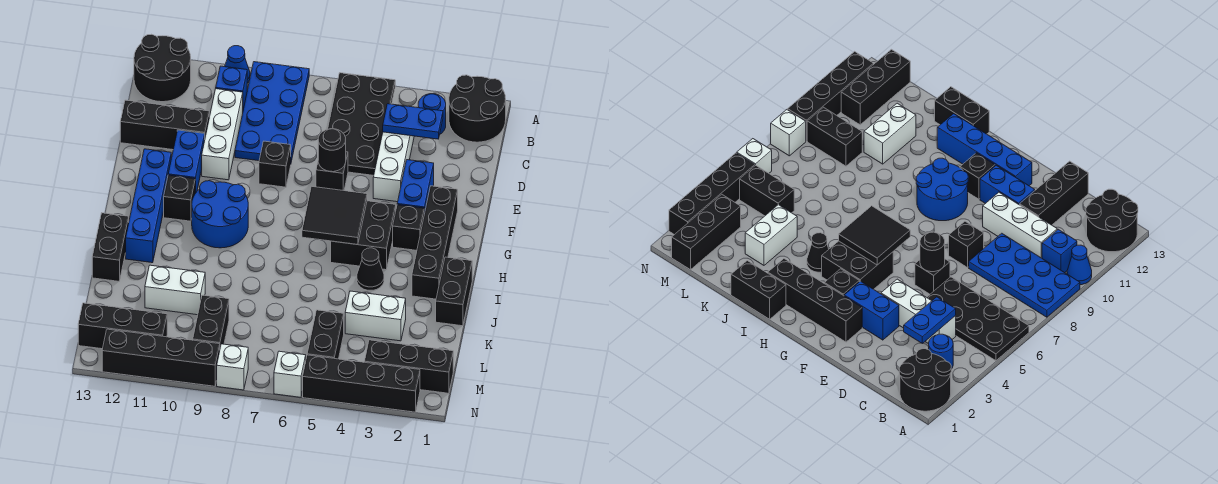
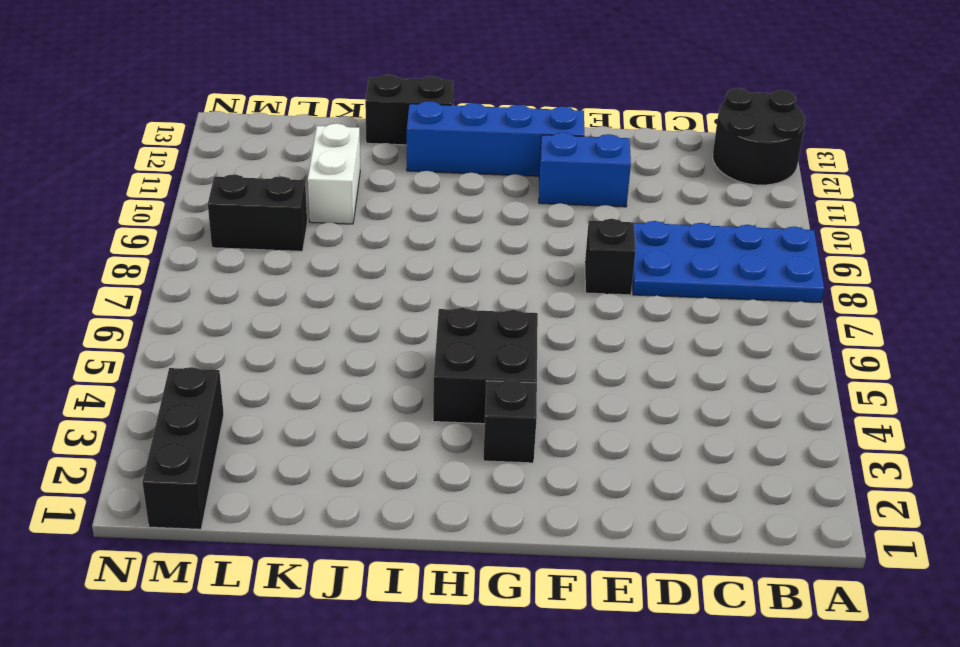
none -> black round brick A1:B2 level 1
none -> black plate A5:D6 level 1
none -> blue cone A10 level 1
none -> blue round brick B3 level 1

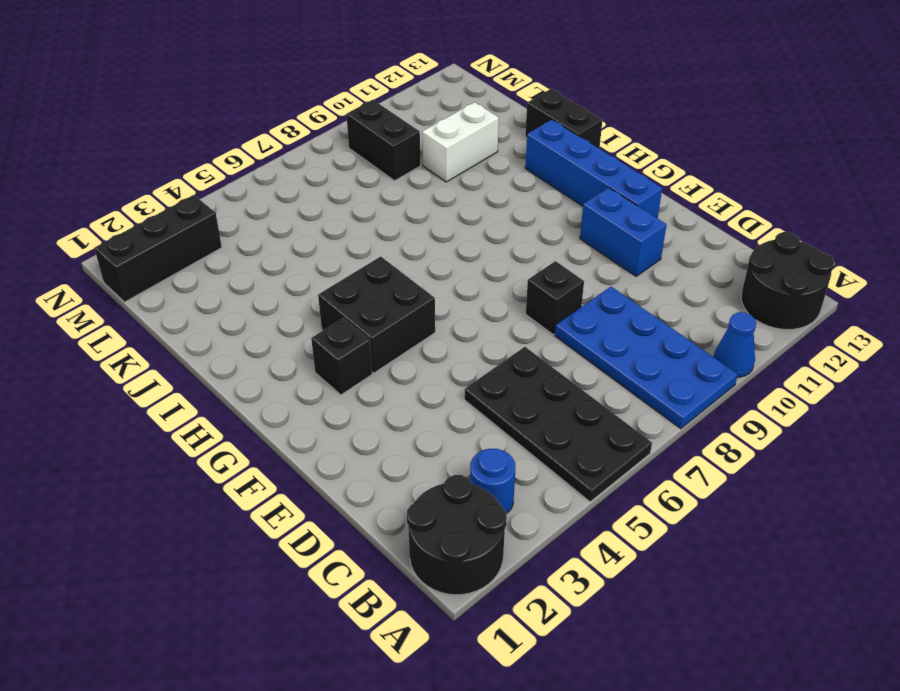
none -> blue brick B10 level 1
none -> white brick C4:E4 level 1
none -> white brick C10:E10 level 1
none -> black brick D11:D13 level 1

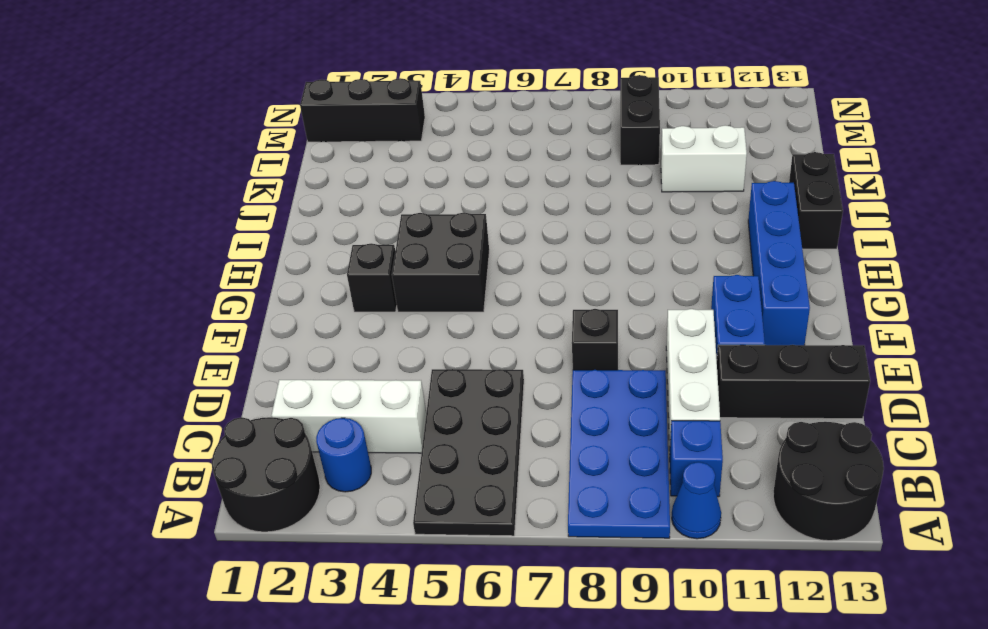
white brick C2:C4 level 1 -> white brick C4:E4 level 1
none -> blue brick E3:F3 level 1
none -> black brick E6 level 1
none -> black brick F2:I2 level 1
none -> blue round brick G9:H10 level 1

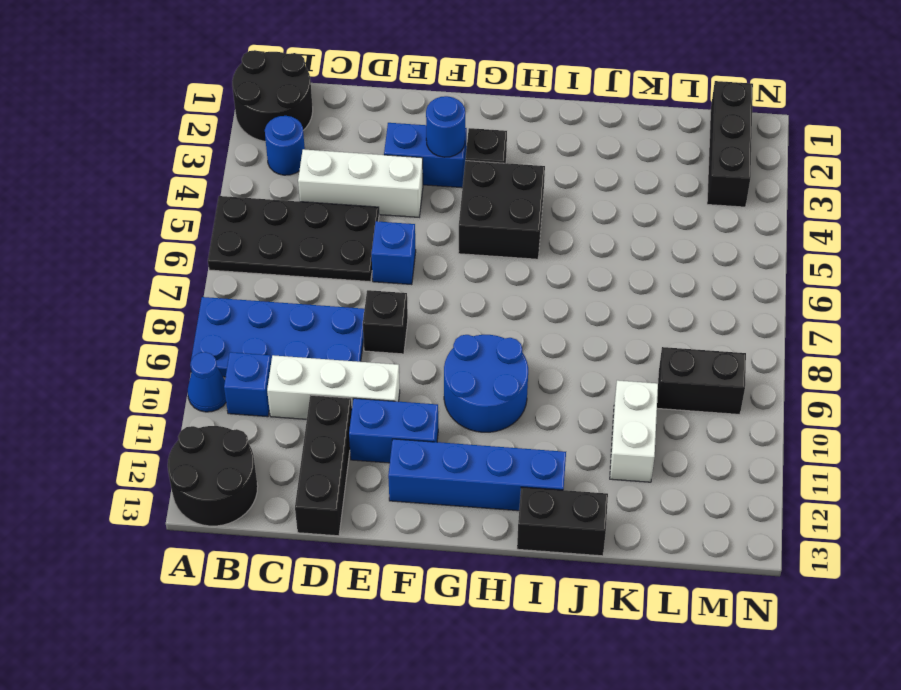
blue brick E6 level 1 -> black brick E6 level 1
blue round brick F3 level 2 -> none
none -> black brick F2:I2 level 1
none -> black brick G11 level 1
none -> black brick I1:J1 level 1
none -> black cone I4 level 1

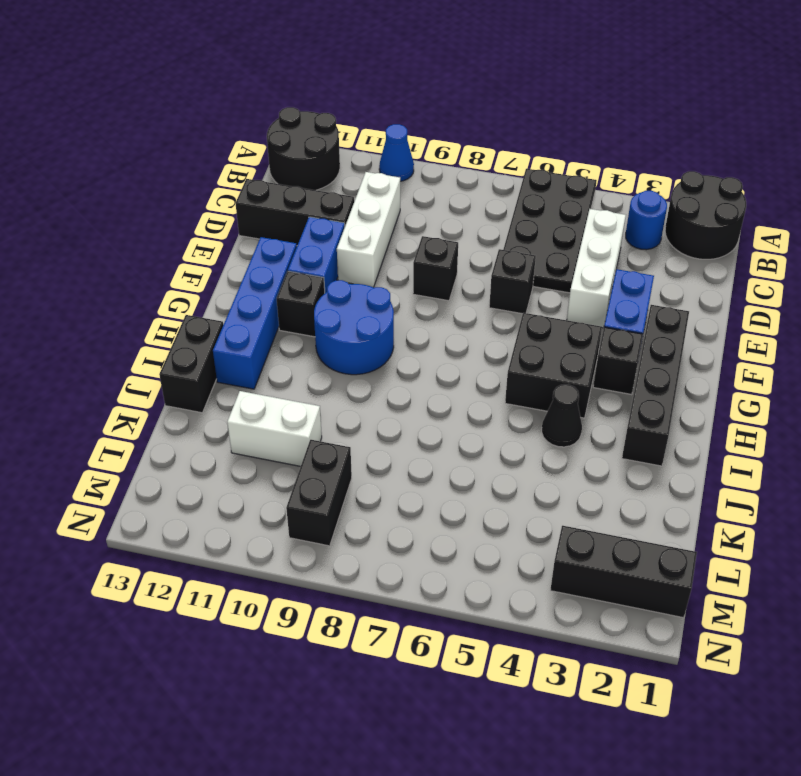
none -> blue plate A8:D9 level 1
none -> blue brick B10 level 1
none -> black brick I1:J1 level 1
none -> white brick K3:K4 level 1

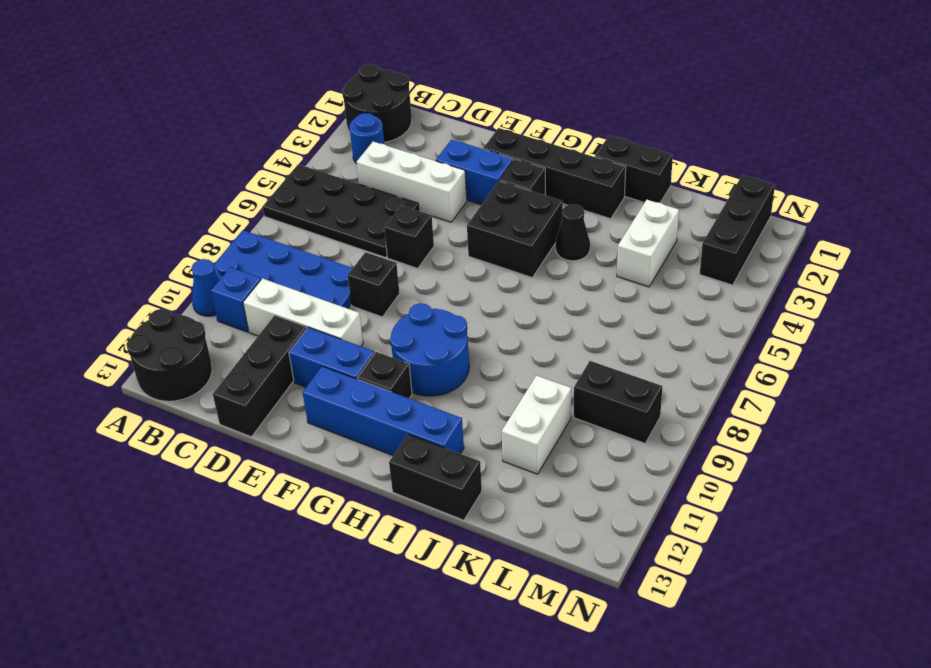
none -> black brick L5:M5 level 1
none -> black brick M11:M13 level 1
none -> black brick N2:N5 level 1
none -> white brick N6 level 1

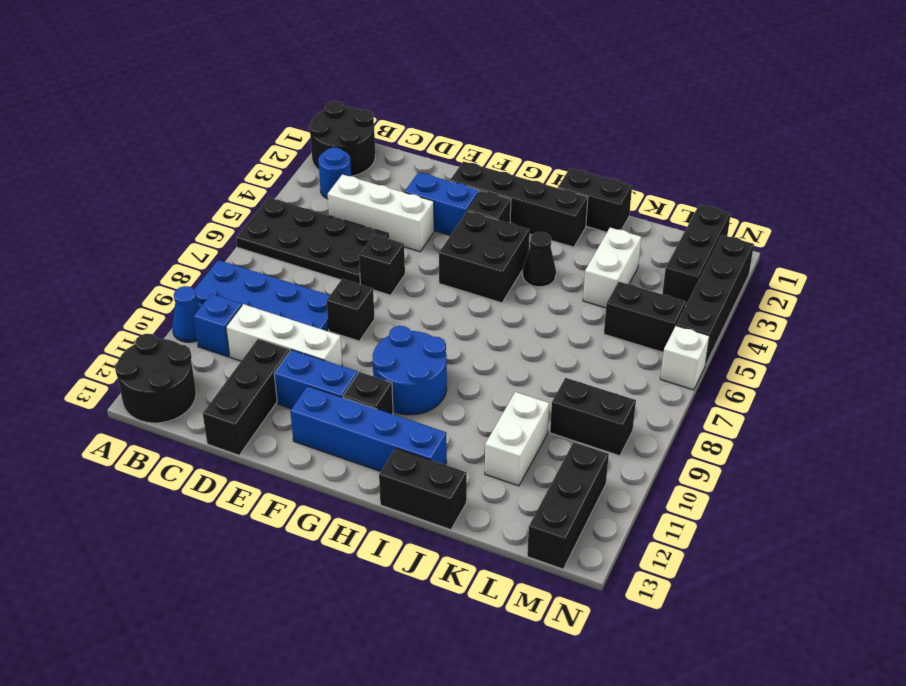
none -> white brick N8 level 1
none -> black brick N9:N12 level 1
none -> blue plate C3:C4 level 2
none -> black round brick E6 level 2

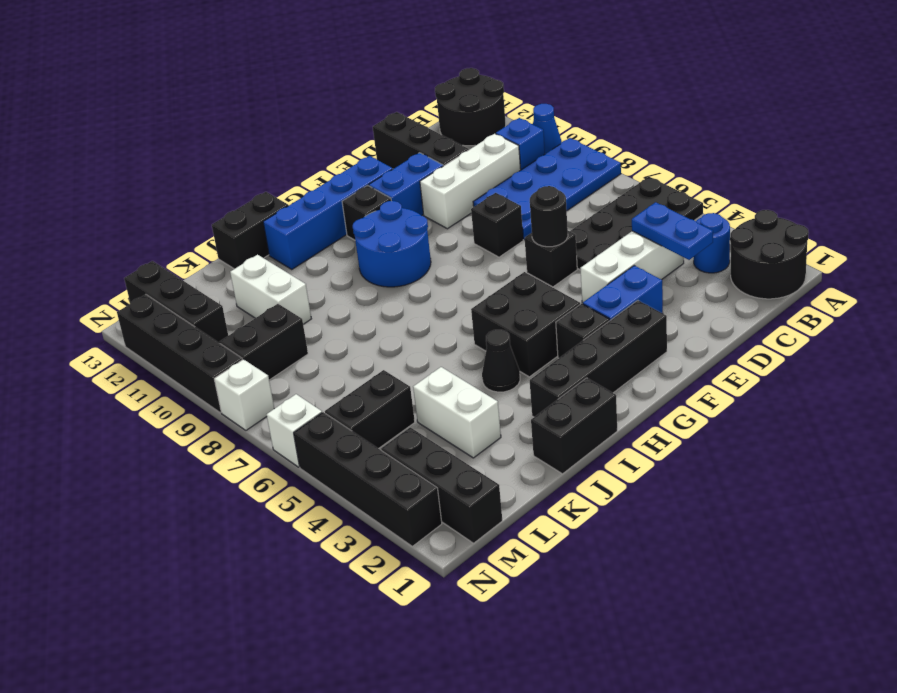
none -> black tile G5:H6 level 2

